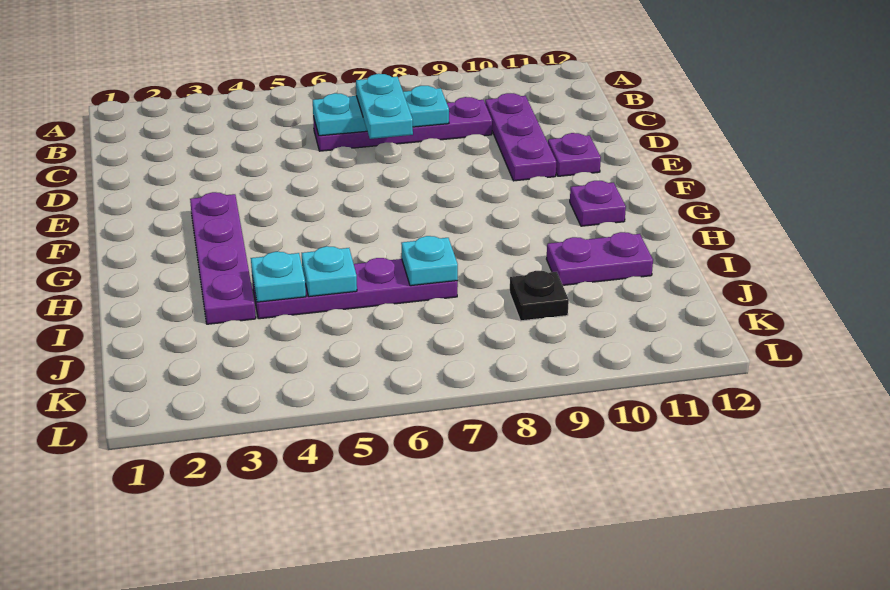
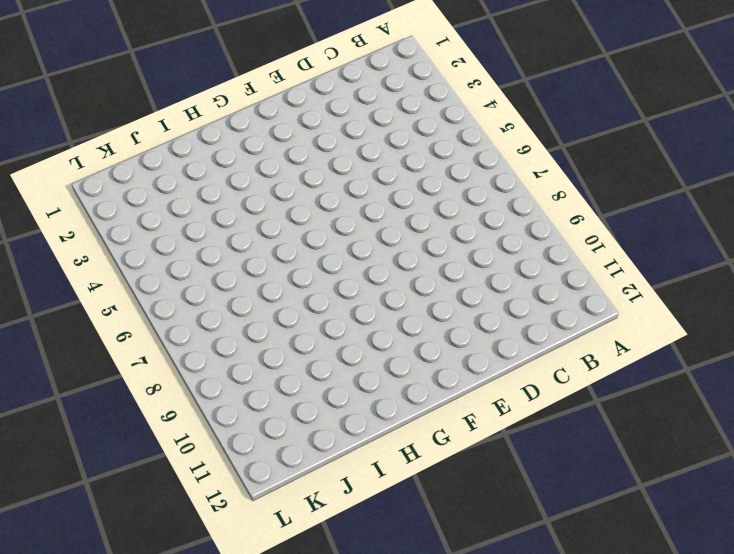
none -> purple plate C6:C9 level 1
none -> purple plate C10:E10 level 1
none -> purple plate E11 level 1

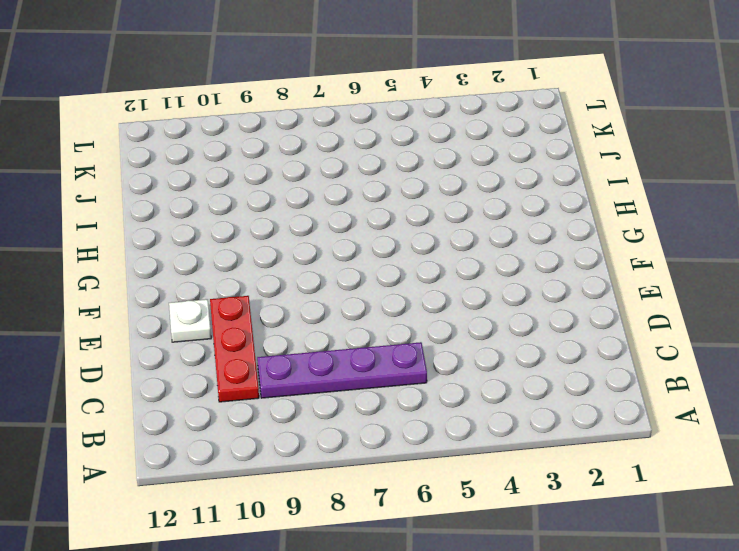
red plate C10:E10 level 1 -> purple plate C10:E10 level 1
white plate E11 level 1 -> purple plate E11 level 1
none -> purple plate F3:I3 level 1
none -> purple plate G11 level 1
none -> purple plate I4:I7 level 1

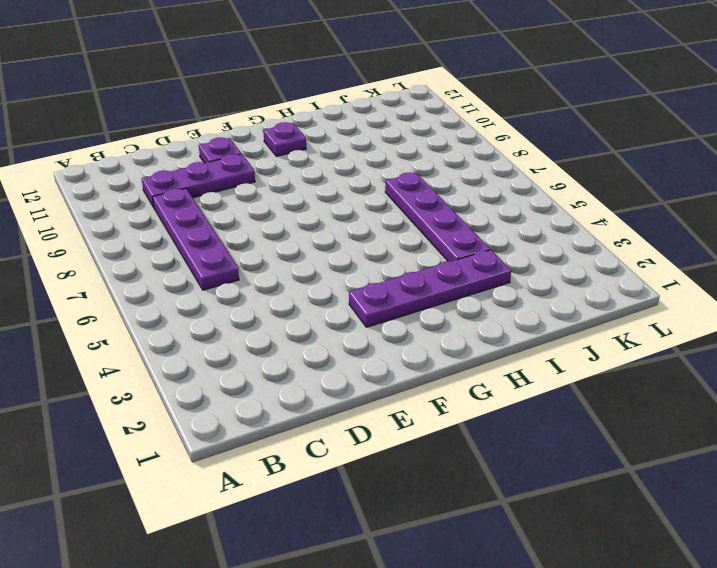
none -> purple plate I10:I11 level 1
none -> black plate J9 level 1
none -> cyan plate C6:C8 level 2

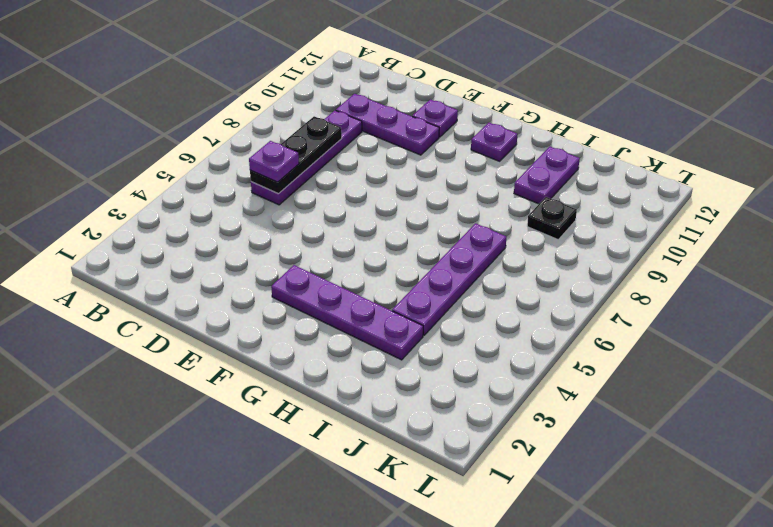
black plate C6:C8 level 2 -> cyan plate C6:C8 level 2
purple plate C6 level 3 -> none
none -> cyan plate I4 level 2
none -> cyan plate I5 level 2
none -> cyan plate I7 level 2

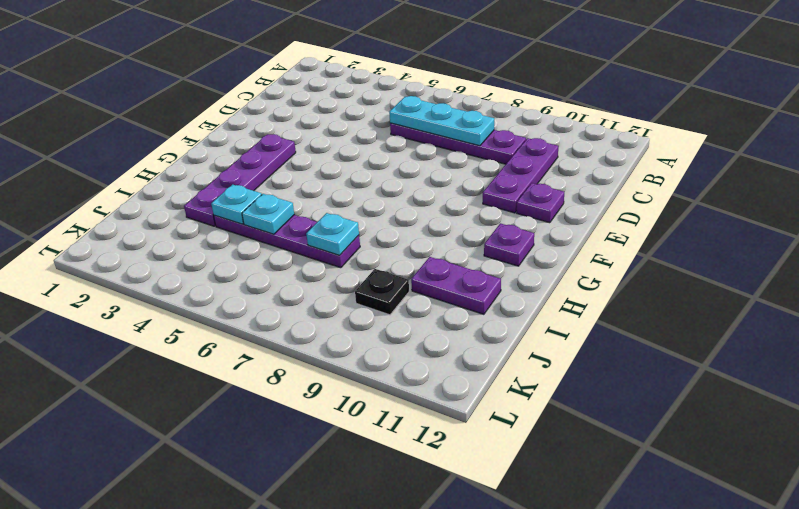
none -> cyan plate C7:D7 level 3

